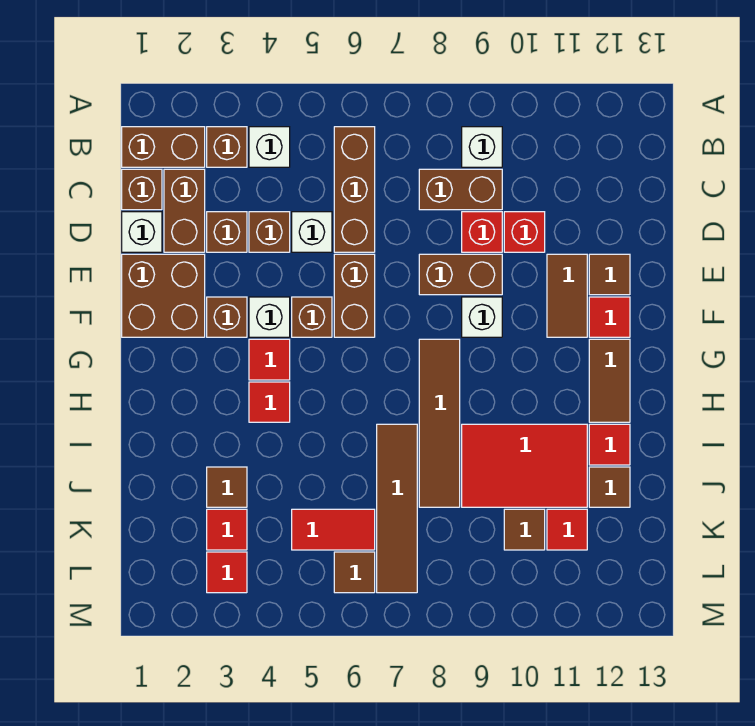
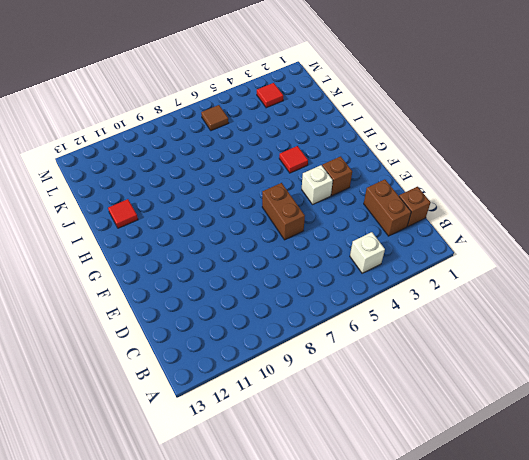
none -> brown brick B1:B2 level 1
none -> brown brick B3 level 1
none -> brown brick B6:D6 level 1
none -> white brick B9 level 1

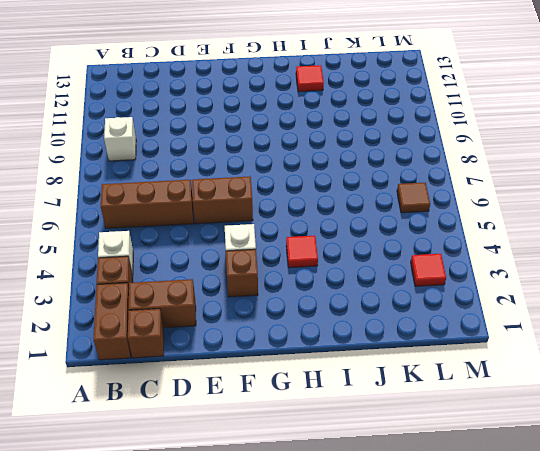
none -> brown brick C8:C9 level 1
none -> white brick D1 level 1
none -> brown brick D3 level 1
none -> brown brick D4 level 1

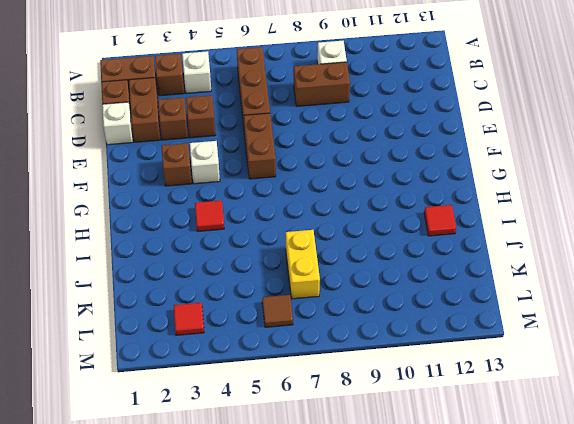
yellow brick J7:K7 level 1 -> brown tile I7:L7 level 1
none -> white brick D5 level 1
none -> red brick D9 level 1
none -> red brick D10 level 1
none -> brown brick E1:F2 level 1

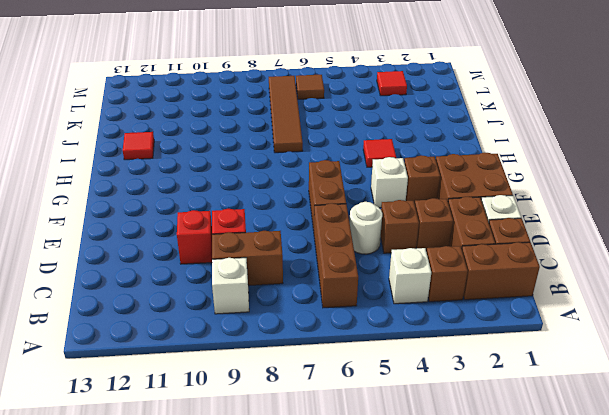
white round brick D5 level 1 -> white brick D5 level 1
none -> brown brick E8:E9 level 1
none -> brown tile E11:F11 level 1
none -> brown tile E12 level 1
none -> brown brick F5 level 1

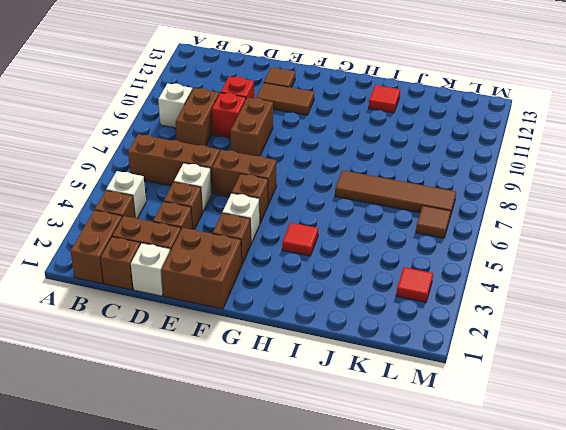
none -> white brick F9 level 1
none -> red tile F12 level 1
none -> red tile G4 level 1
none -> brown tile G8:J8 level 1

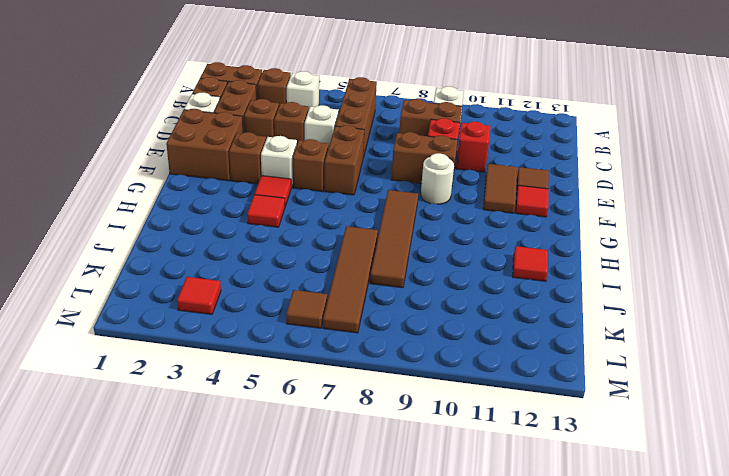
white round brick F9 level 1 -> white brick F9 level 1
none -> brown tile G12:H12 level 1
none -> red tile I9:J11 level 1
none -> brown tile J3 level 1
none -> brown tile J12 level 1

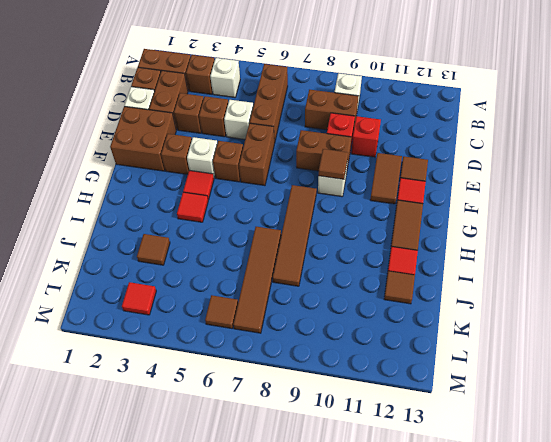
brown tile F9 level 2 -> brown tile K10 level 1
none -> red tile I9:J11 level 1
none -> red tile K3 level 1
none -> red tile K5:K6 level 1
none -> red tile K11 level 1

